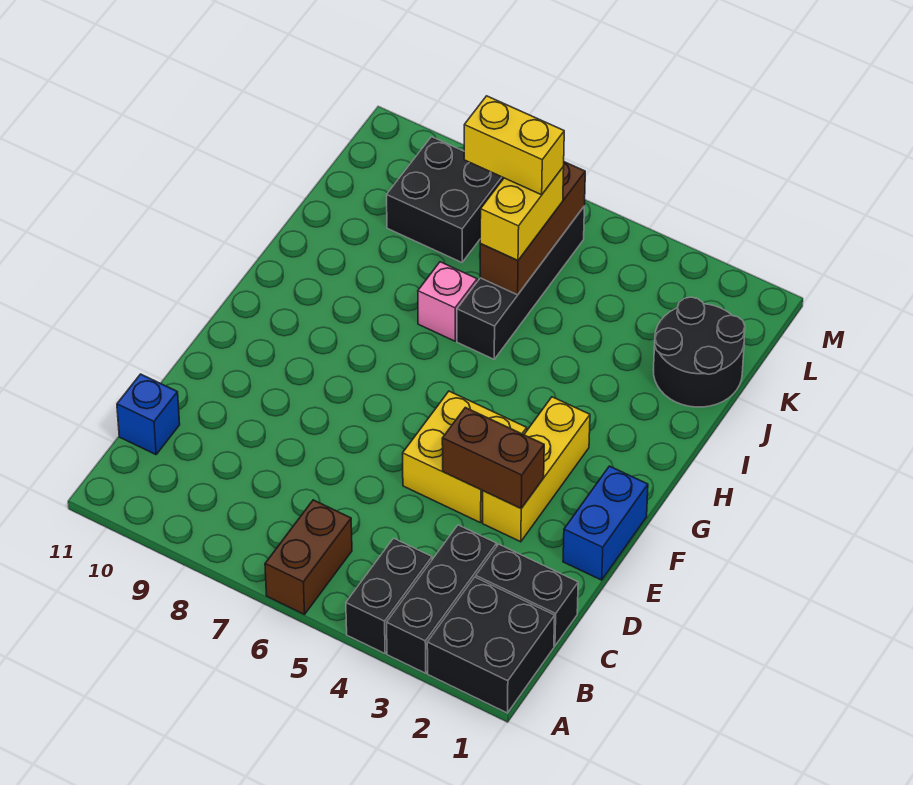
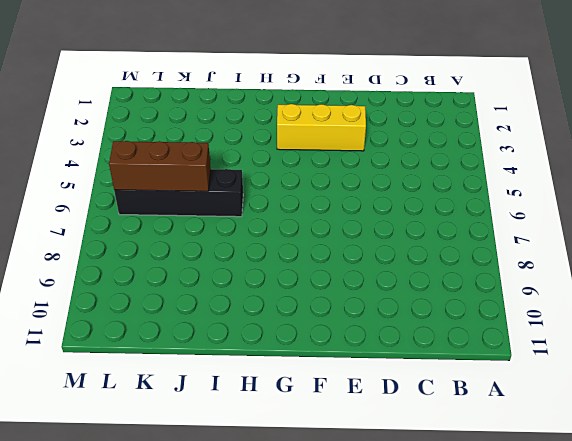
none -> black brick A1:B2 level 1
none -> black brick A3:C3 level 1
none -> black brick A4:B4 level 1

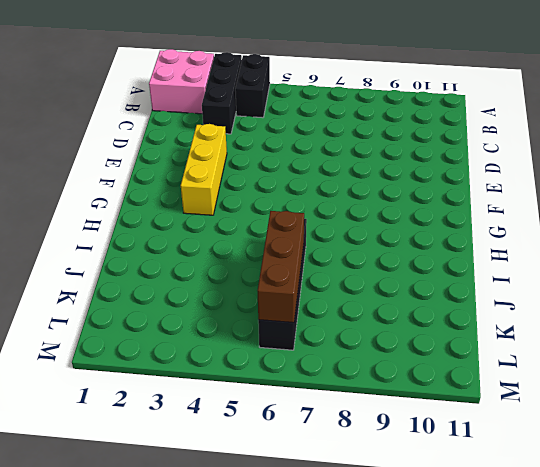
pink brick A1:B2 level 1 -> black brick A1:B2 level 1
none -> brown brick A6:B6 level 1
none -> black brick C1:C2 level 1
none -> blue brick C11 level 1

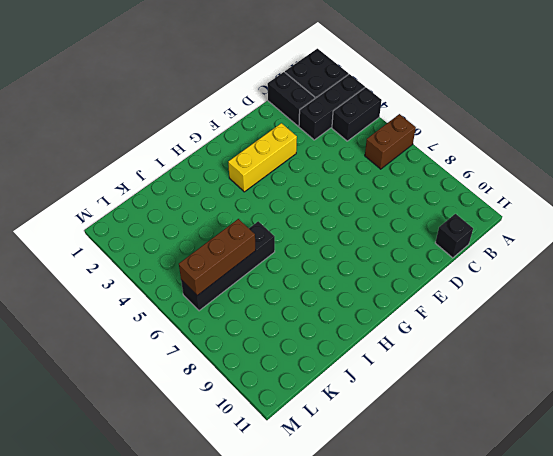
black brick C11 level 1 -> blue brick C11 level 1
none -> blue brick E1:F1 level 1
none -> yellow brick E4:F5 level 1
none -> pink brick I7 level 1

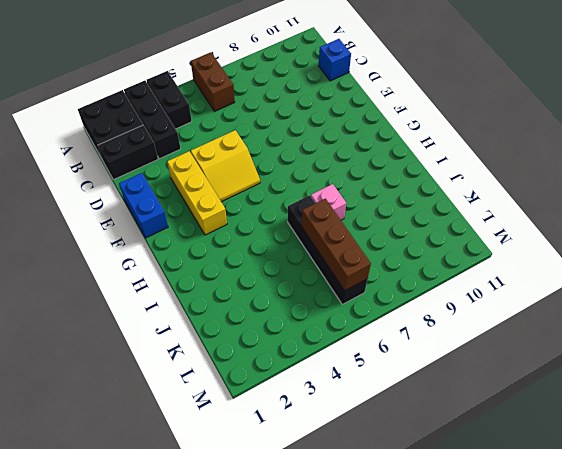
yellow slope E4:F5 level 1 top E -> yellow brick E4:F5 level 1
none -> black round brick J1:K2 level 1
none -> black brick K8:L9 level 1
none -> brown brick E3:E4 level 2

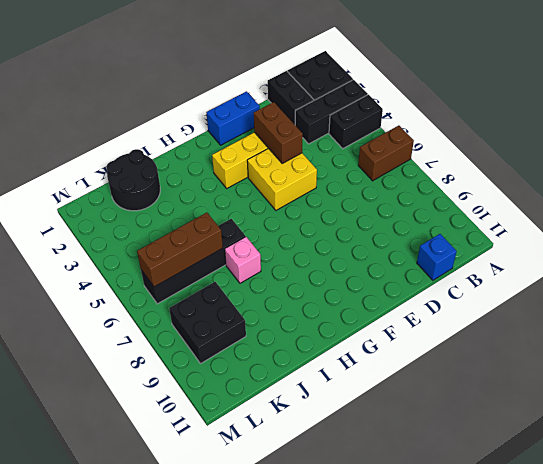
none -> yellow brick J6:K6 level 3
none -> yellow brick K6:K7 level 4

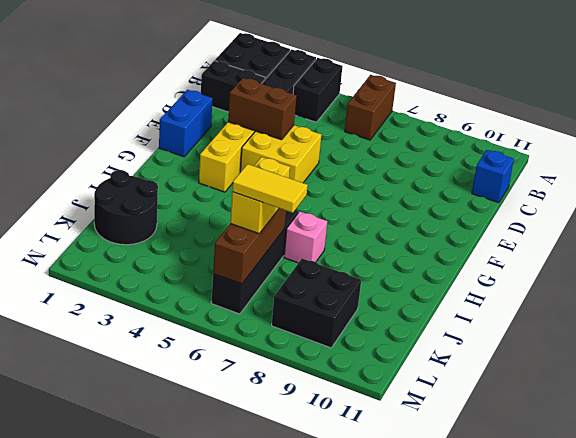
yellow tile K6:K7 level 4 -> yellow brick K6:K7 level 4

